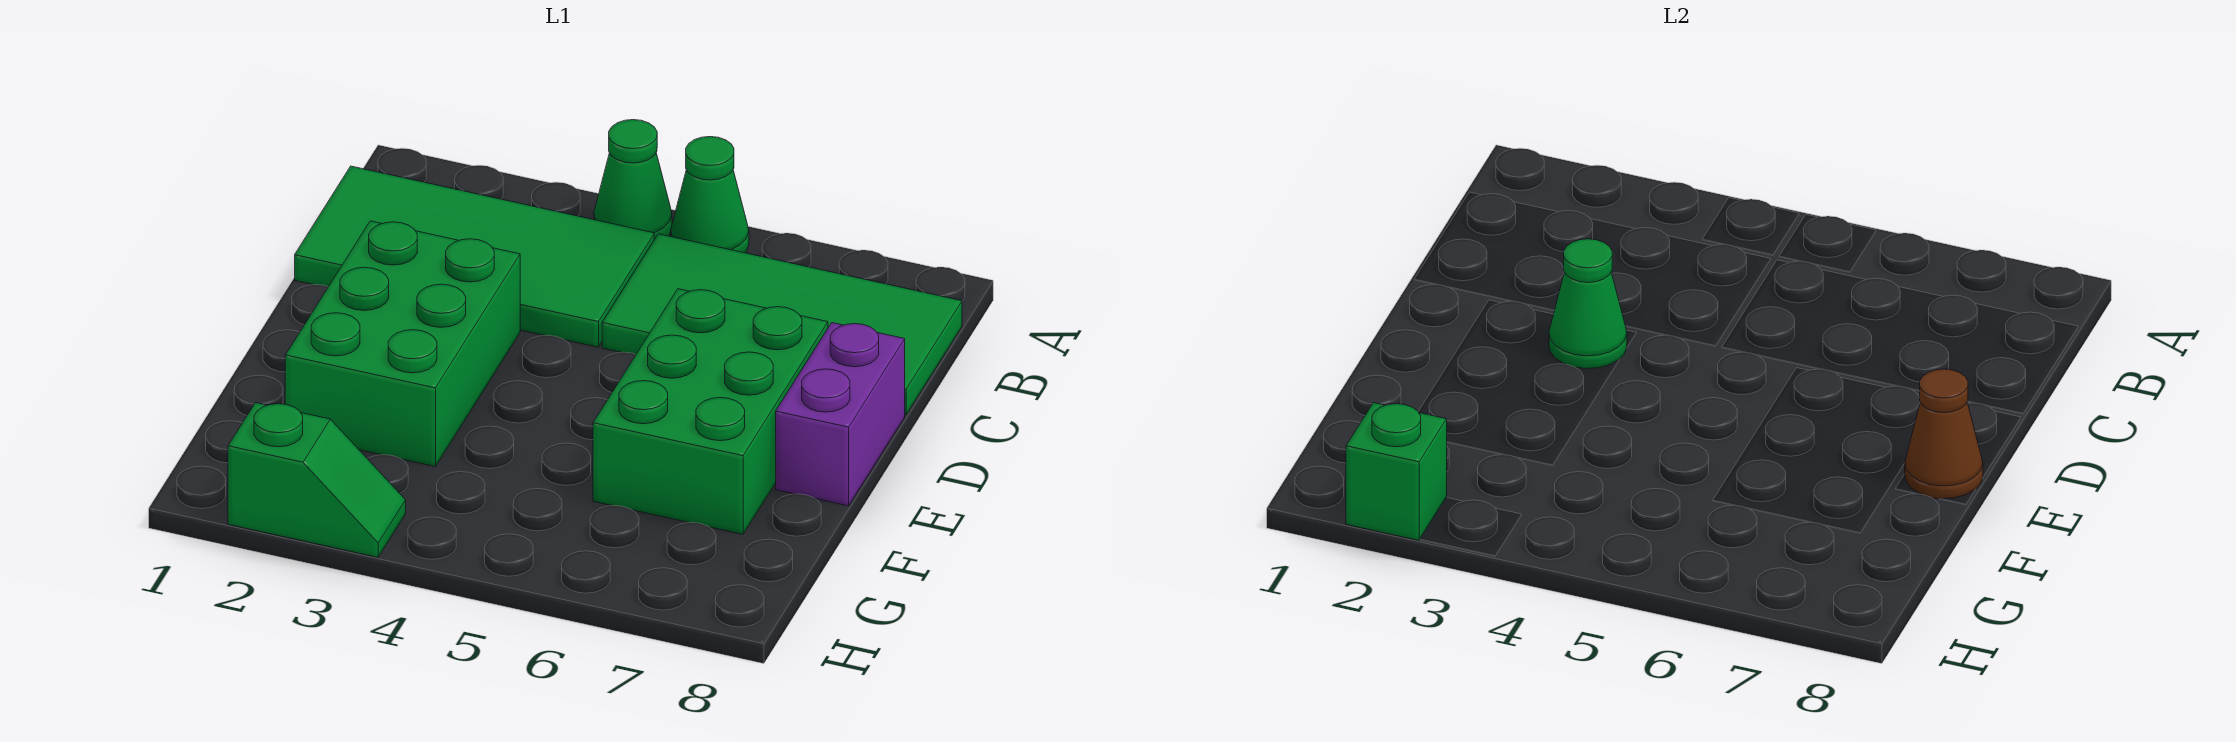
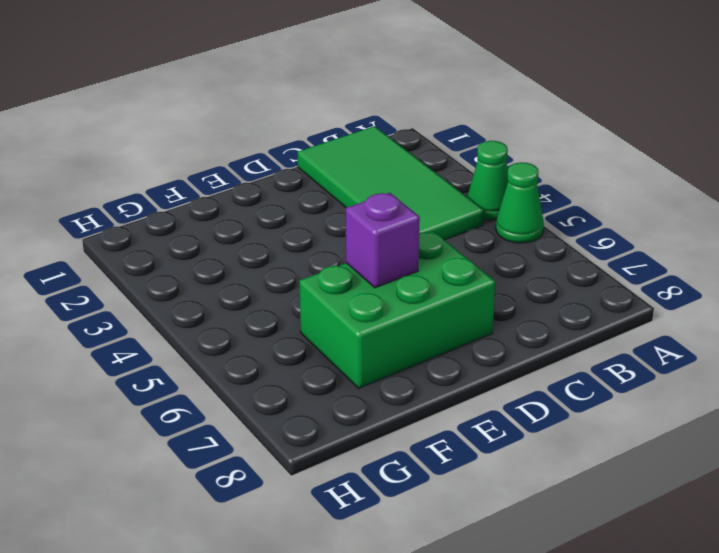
purple brick E6 level 2 -> none
none -> green tile B5:C8 level 1
none -> green brick D2:F3 level 1

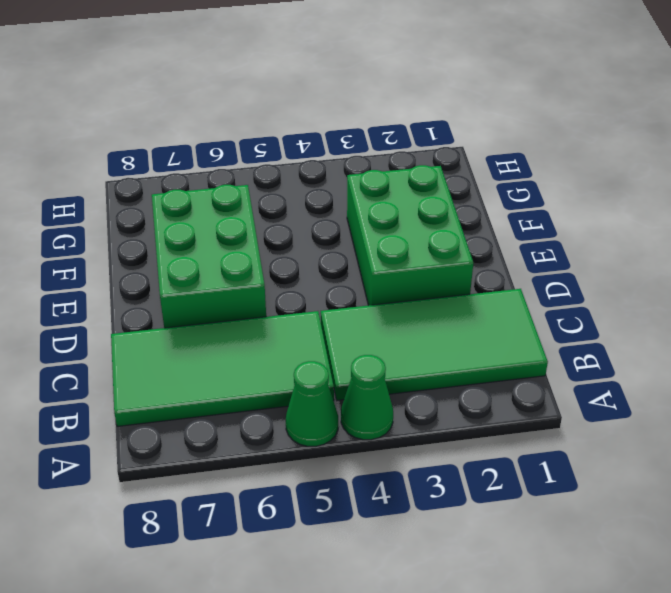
none -> purple brick D8:E8 level 1
none -> green slope H2:H3 level 1 top 2

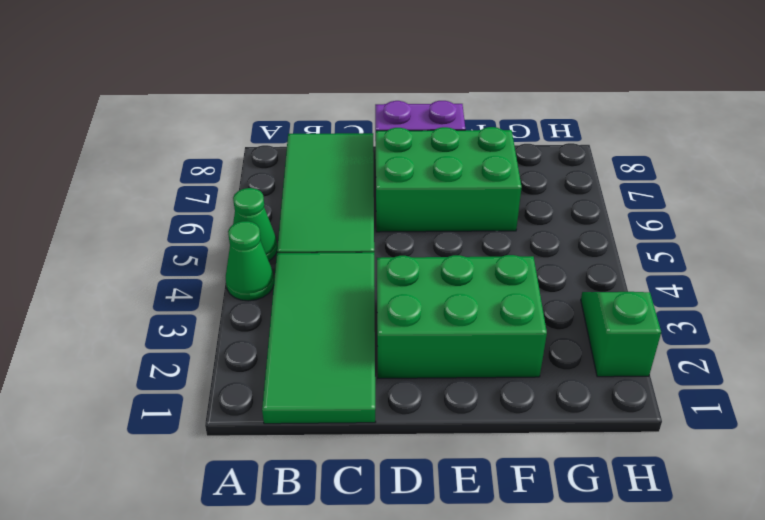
none -> green cone D3 level 2
none -> brown cone E8 level 2

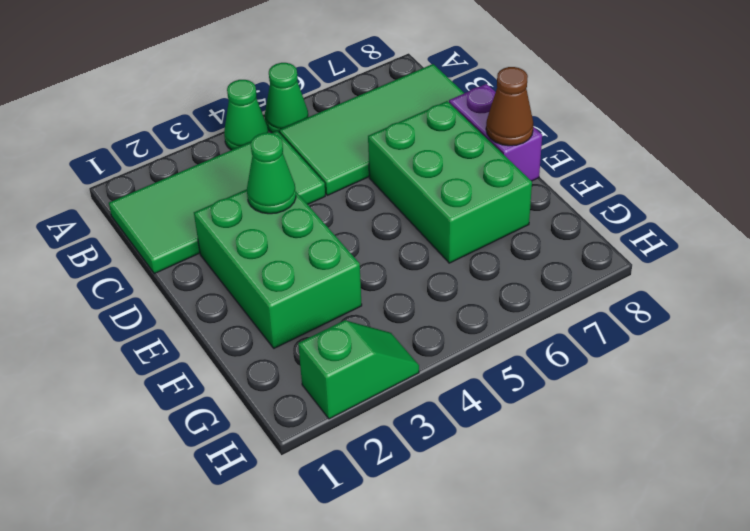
none -> green brick H2 level 2

